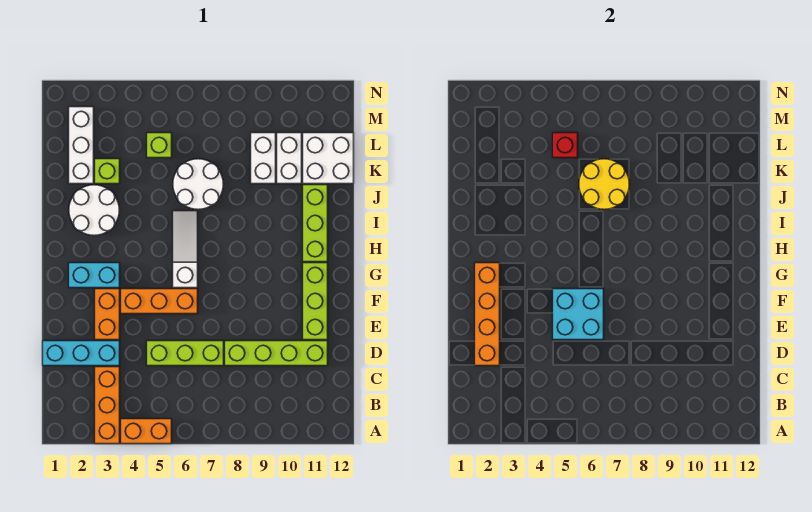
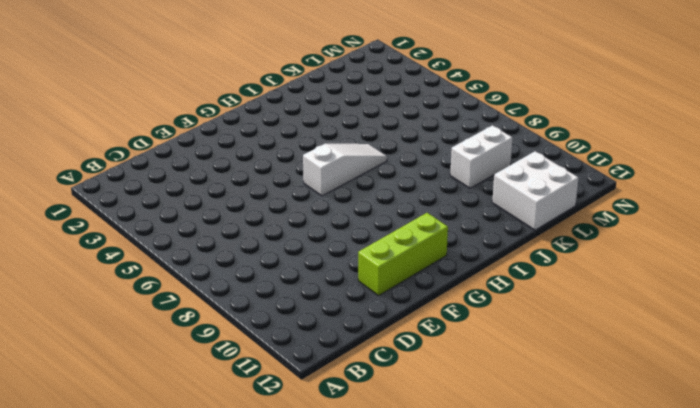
none -> orange brick A3:C3 level 1
none -> orange brick A4:A5 level 1
none -> cyan brick D1:D3 level 1

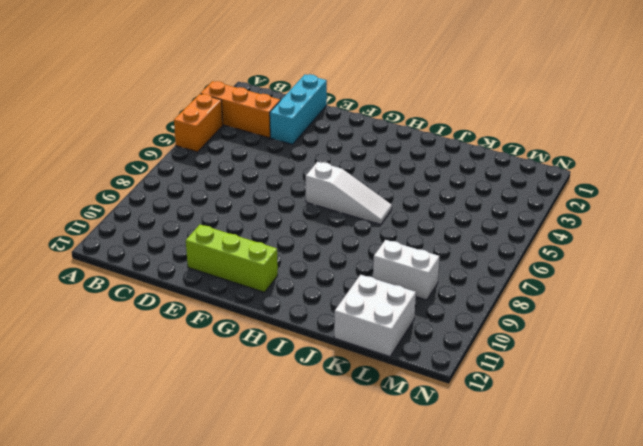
none -> lime brick D5:D7 level 1
none -> lime brick D8:D11 level 1
none -> orange brick E3:F3 level 1

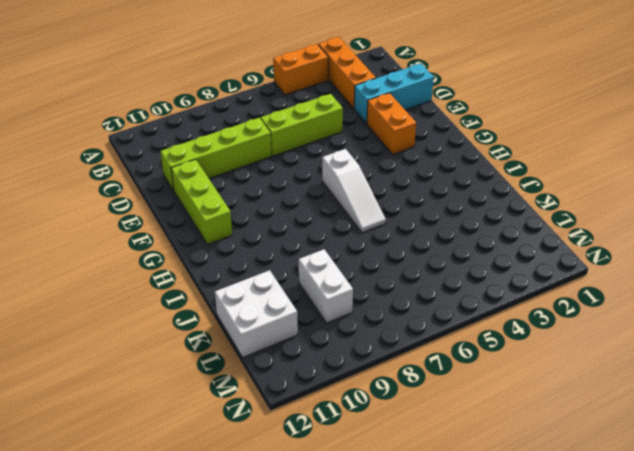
none -> orange brick F4:F6 level 1
none -> cyan brick G2:G3 level 1
none -> lime brick H11:J11 level 1

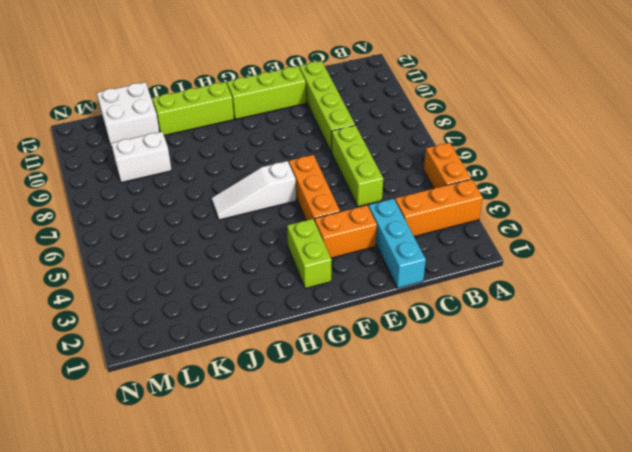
lime brick G2:G3 level 1 -> cyan brick G2:G3 level 1
none -> white round brick I2:J3 level 1
none -> white round brick J6:K7 level 1
none -> white brick K2:M2 level 1

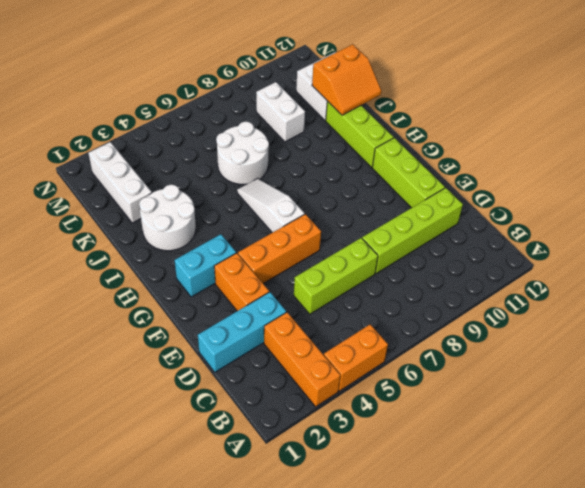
orange slope J11:K12 level 2 top K -> none
none -> lime brick K3 level 1
none -> white brick K10:L10 level 1
none -> lime brick L5 level 1

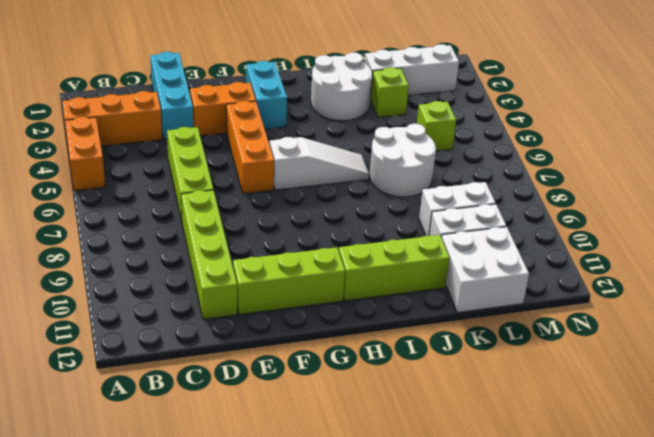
none -> orange brick D2:G2 level 2
none -> cyan brick E5:F6 level 2
none -> yellow round brick J6:K7 level 2

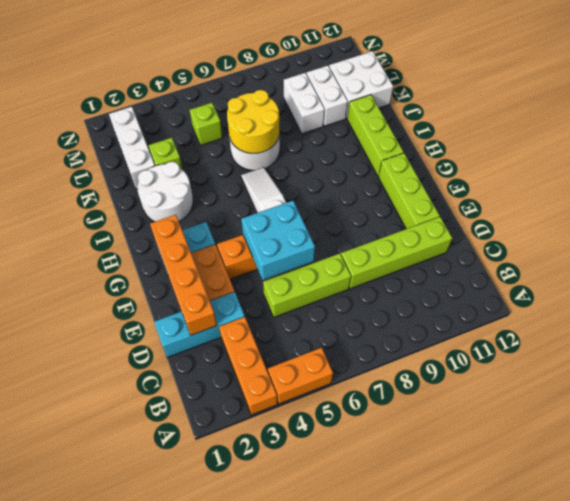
none -> red brick L5 level 2

